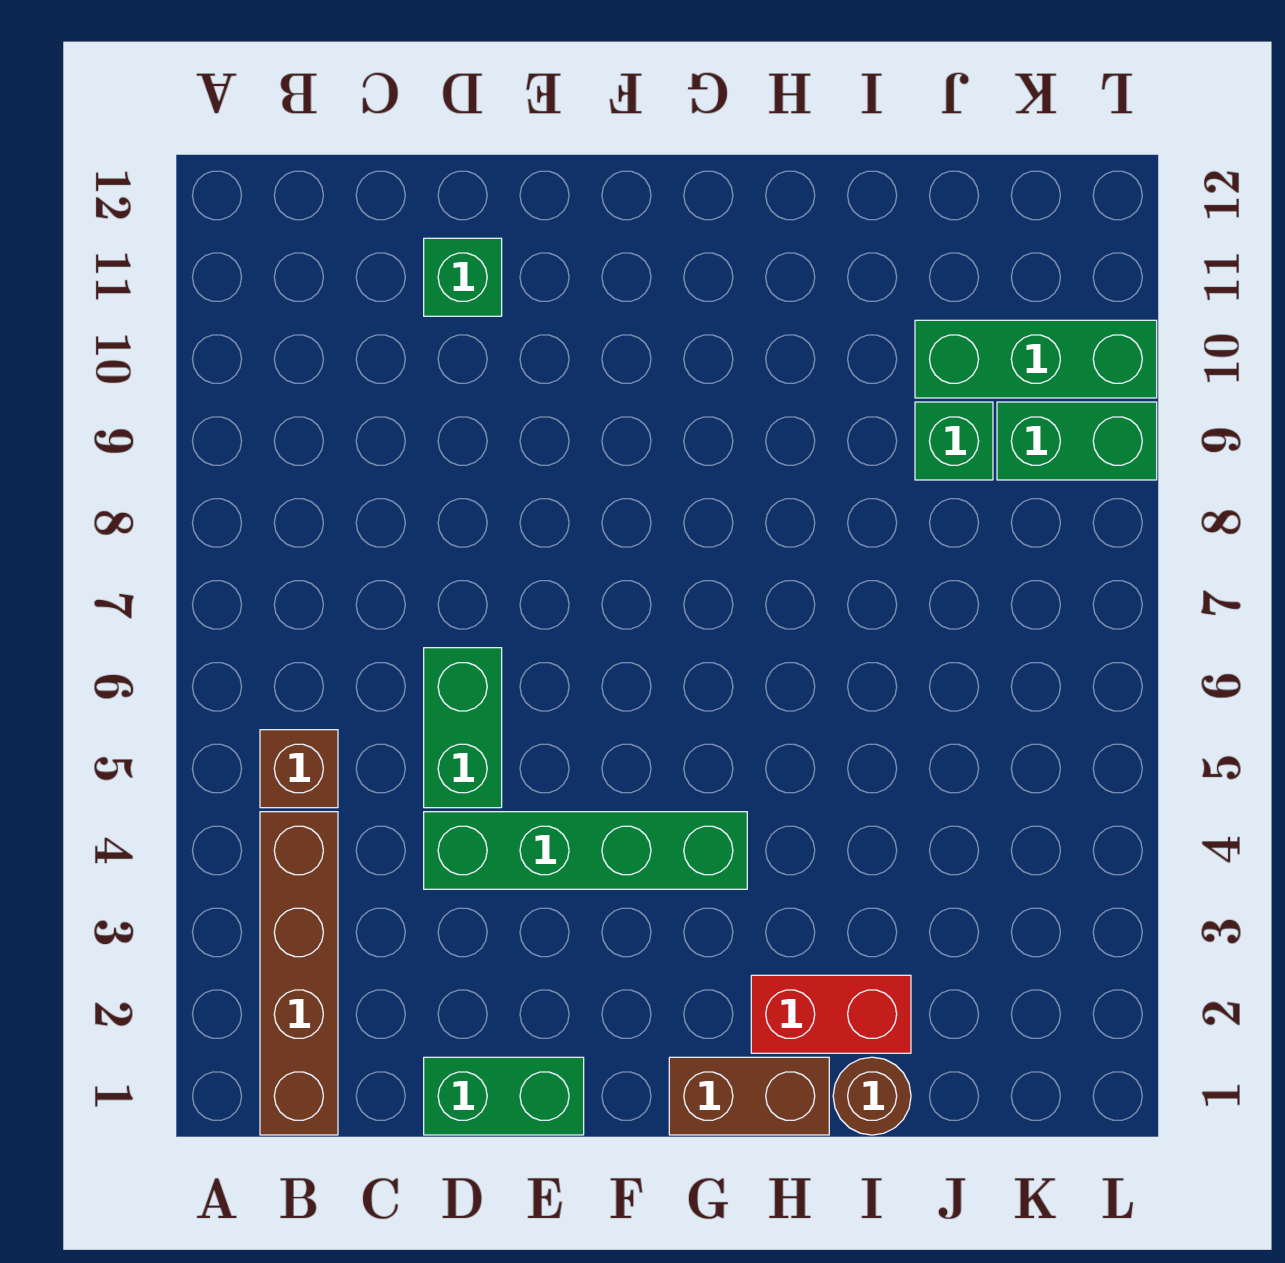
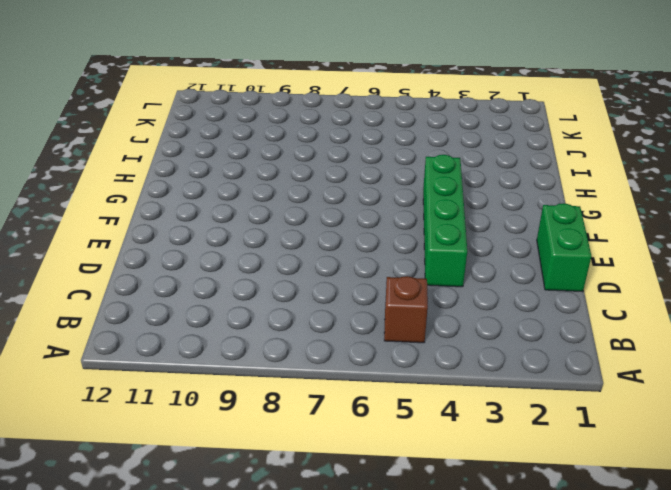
none -> brown brick B1:B4 level 1
none -> green brick D5:D6 level 1
none -> green brick D11 level 1

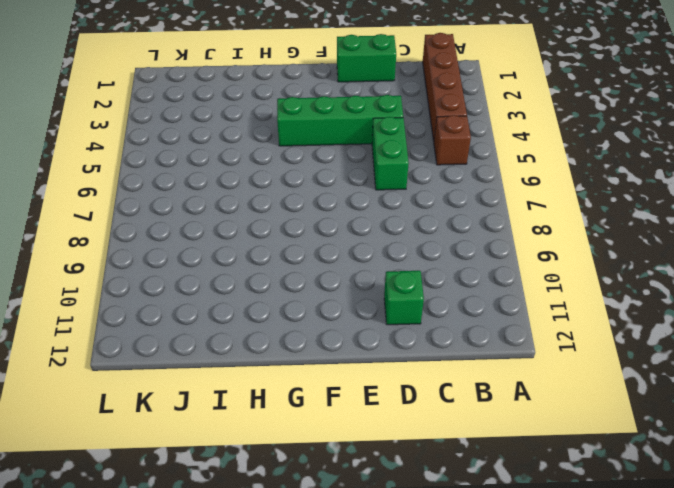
none -> brown brick G1:H1 level 1
none -> red brick H2:I2 level 1
none -> brown round brick I1 level 1

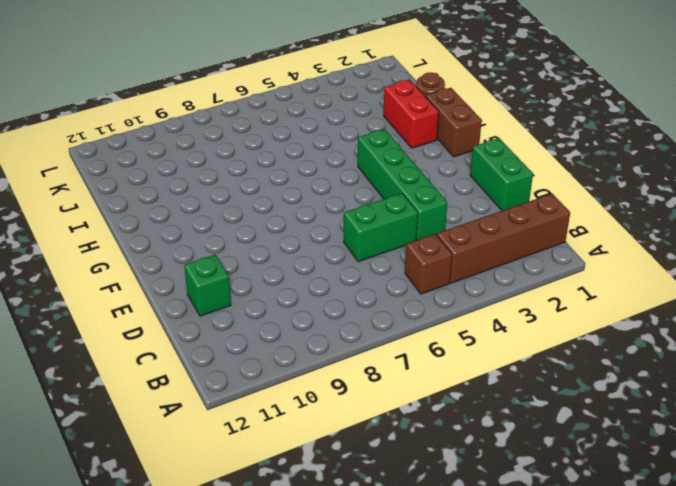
none -> green brick J9 level 1
none -> green brick J10:L10 level 1
none -> green brick K9:L9 level 1

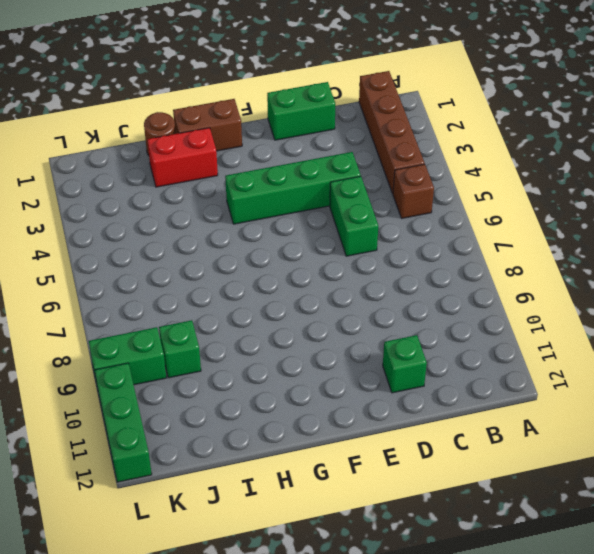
green brick L10:L12 level 1 -> green brick J10:L10 level 1

